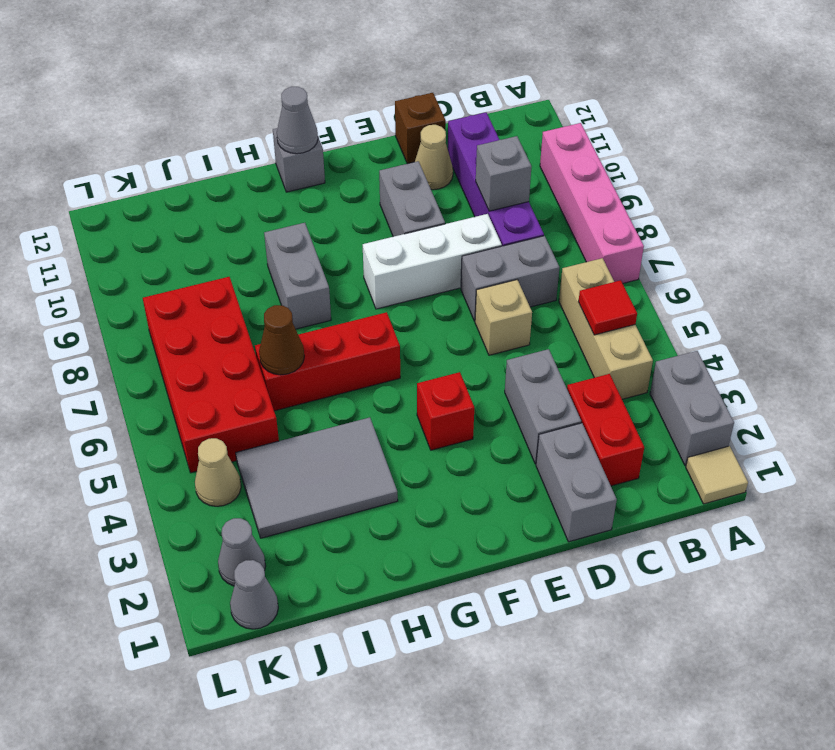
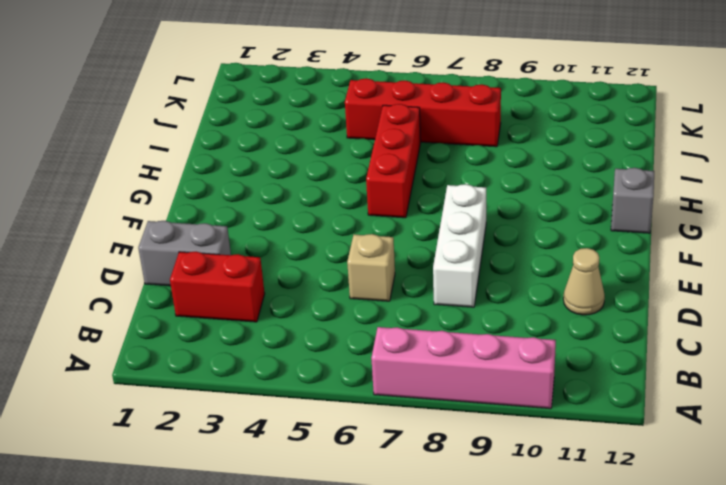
red brick J5:J8 level 1 -> red brick J5:K8 level 1
none -> tan tile A1 level 1
none -> grey brick A2:A3 level 1
none -> tan brick B4:B6 level 1

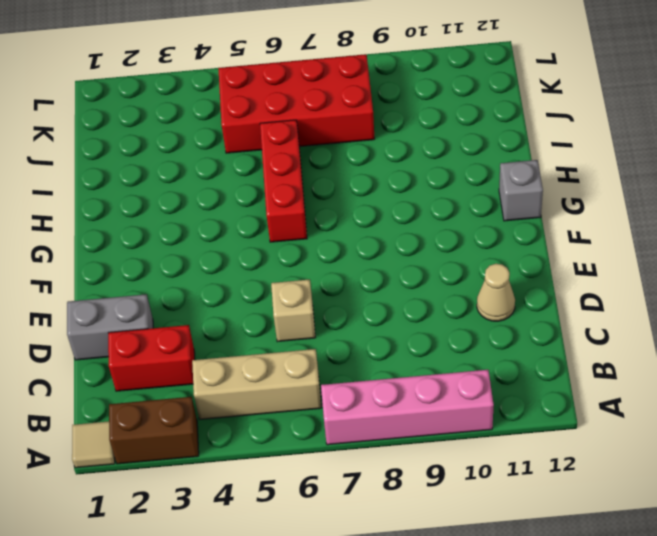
brown brick A2:A3 level 1 -> grey brick A2:A3 level 1
none -> grey brick C7:D7 level 1
none -> purple brick C8:C11 level 1
none -> grey brick D3:D4 level 1

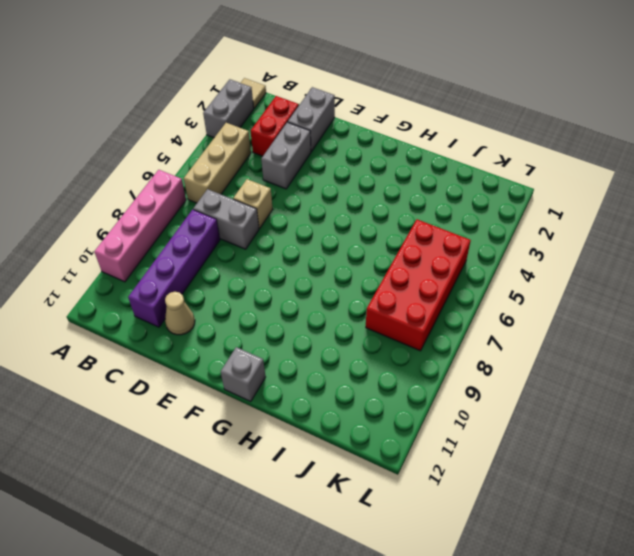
none -> white brick D8:F8 level 1
none -> brown brick D12 level 1
none -> grey brick E9:E10 level 1

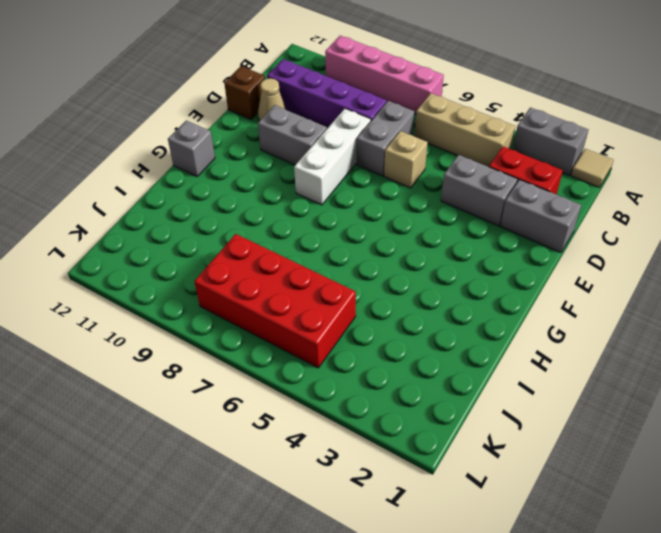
none -> red brick F4 level 1
none -> red brick G6:I6 level 1
none -> grey tile H3:J4 level 1

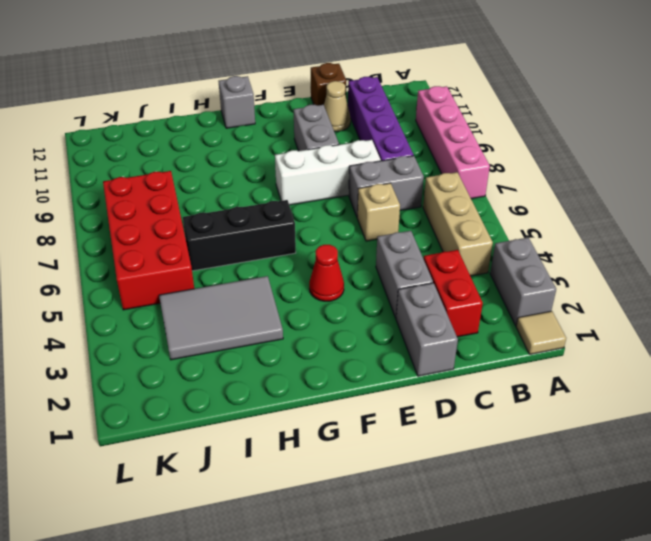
red cone F4 level 1 -> red brick F4 level 1
black brick G6:I6 level 1 -> red brick G6:I6 level 1
none -> grey brick H8:H9 level 1
none -> grey cone K1 level 1
none -> grey cone K2 level 1

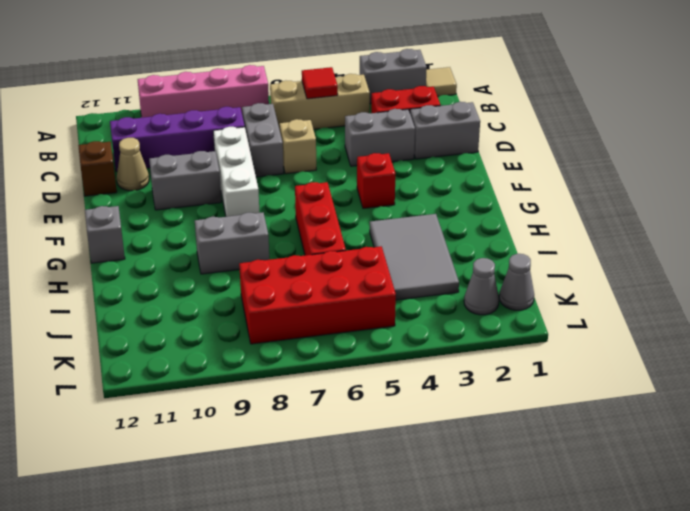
none -> tan cone K4 level 1
none -> grey brick C9 level 2
none -> grey cone G12 level 2

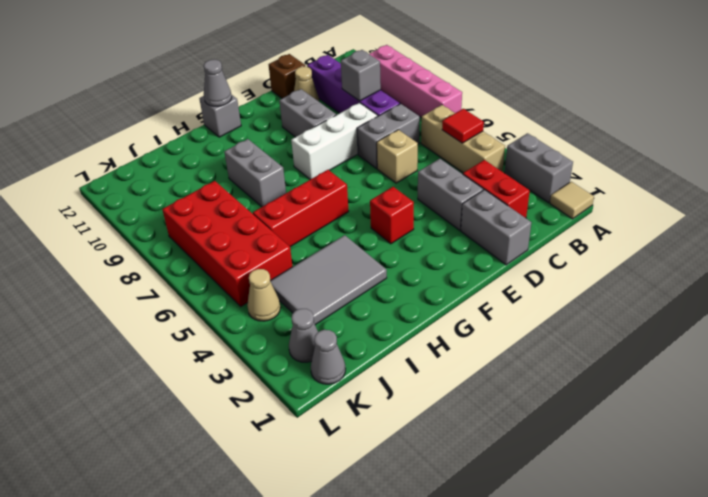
none -> brown cone I6 level 2

